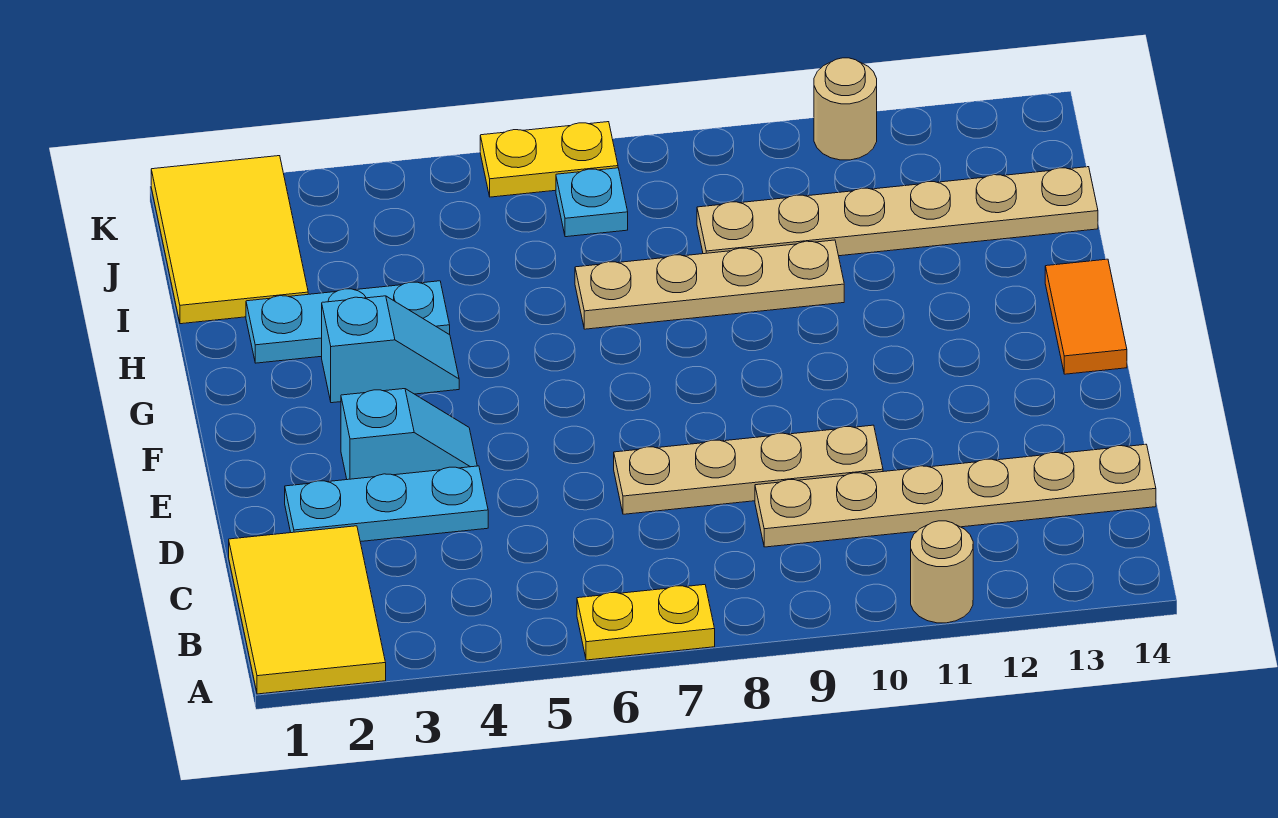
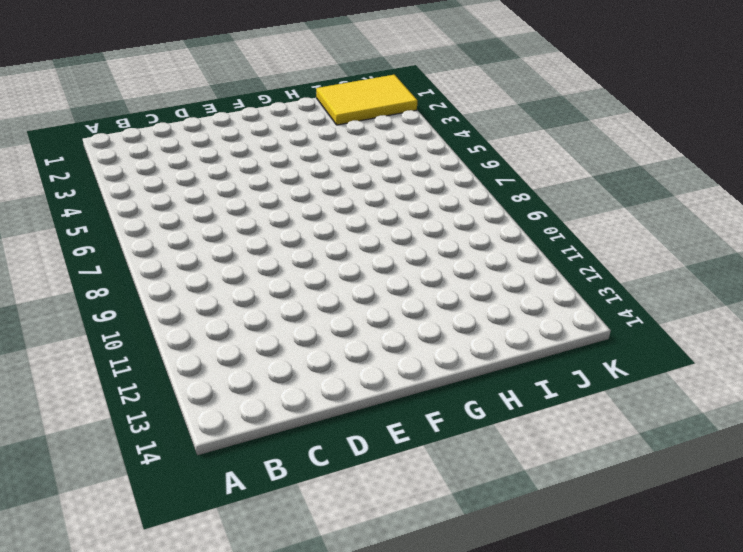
none -> yellow tile A1:C2 level 1
none -> yellow plate A6:A7 level 1
none -> tan round brick A11 level 1

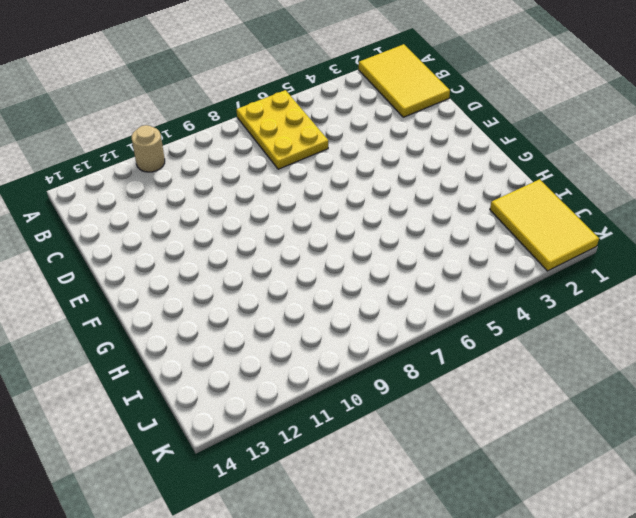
yellow plate A6:C7 level 1 -> yellow plate A6:A7 level 1
none -> tan plate C9:C14 level 1
none -> cyan plate D2:D4 level 1
none -> tan plate D7:D10 level 1

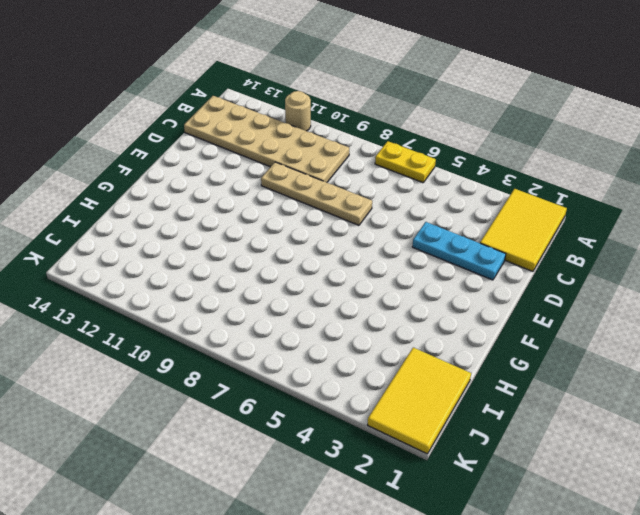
tan plate B9:C14 level 1 -> tan plate C9:C14 level 1
none -> cyan slope E3:E4 level 1 top 3
none -> orange tile F14:G14 level 1
none -> cyan slope G3:G4 level 1 top 3

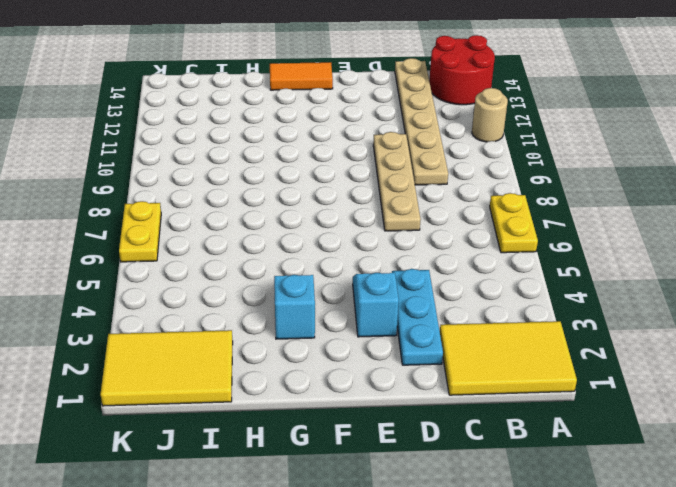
red round brick A13:B14 level 1 -> none
none -> cyan plate H2:H4 level 1
none -> tan plate H7:H10 level 1
none -> tan plate I9:I14 level 1

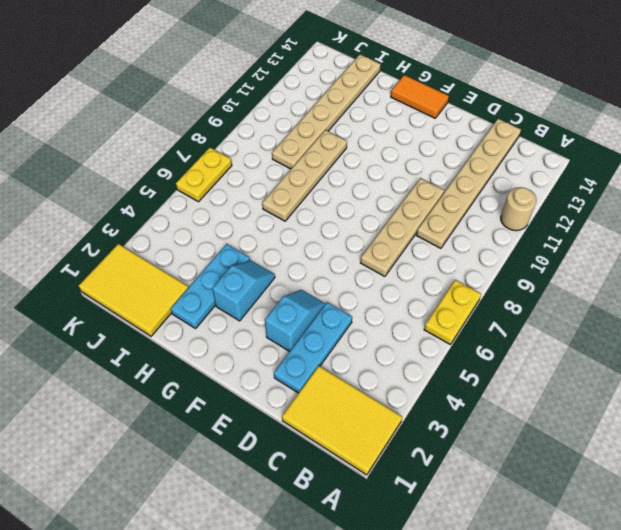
none -> cyan plate J7 level 1
none -> tan round brick K11 level 1

